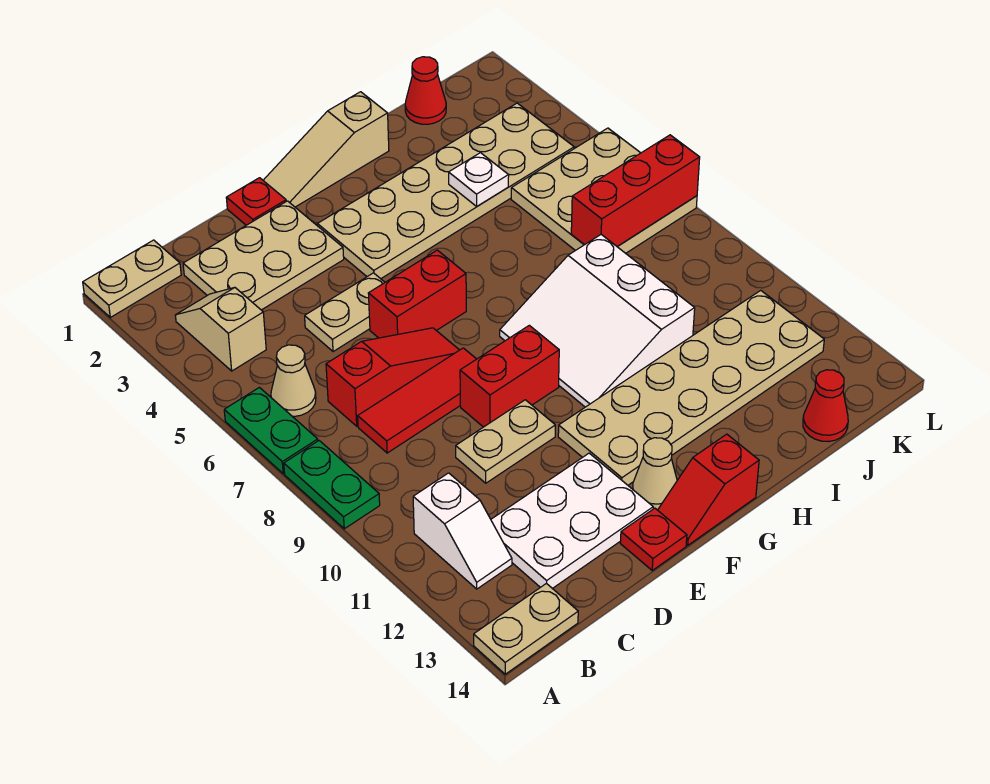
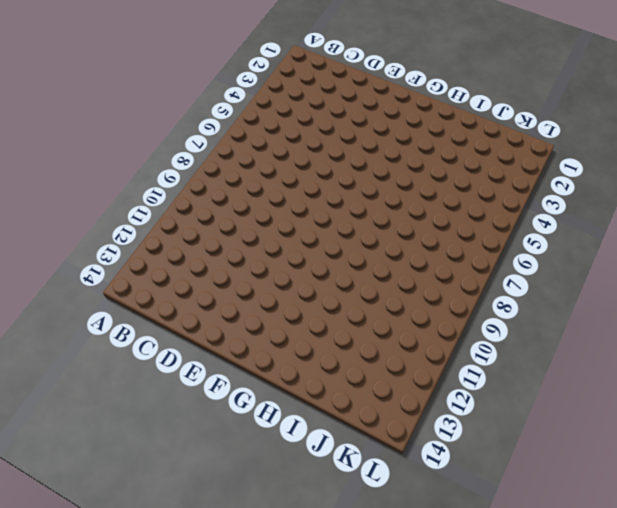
none -> tan plate A1:B1 level 1
none -> green plate A6:A7 level 1
none -> green plate A8:A9 level 1

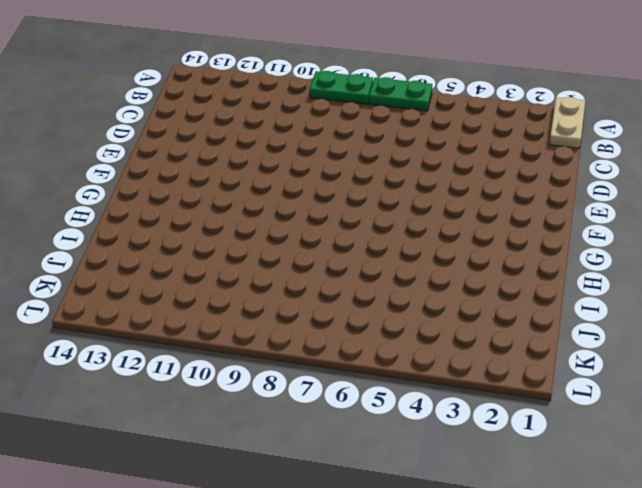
none -> tan plate A14:B14 level 1
none -> tan slope B3:B4 level 1 top 4
none -> tan cone B6 level 1

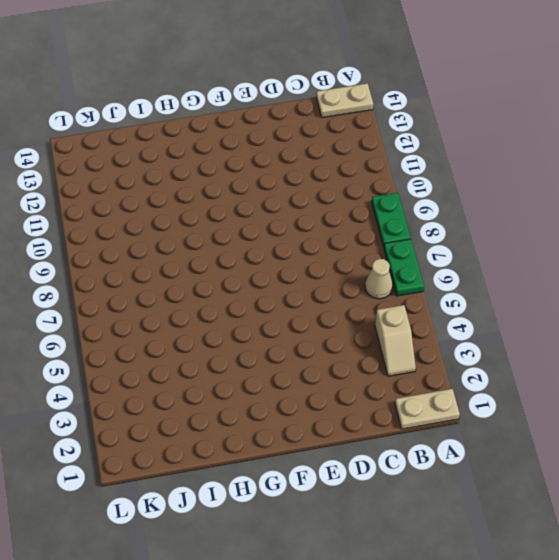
none -> white slope B11:B12 level 1 top 11
none -> tan plate C2:E3 level 1
none -> red slope C7:E7 level 1 top C

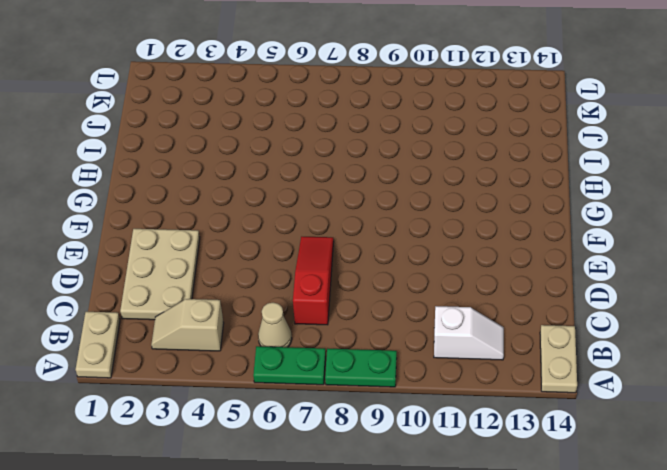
none -> red tile C8:E8 level 1
none -> white plate C12:E13 level 1
none -> tan plate D5:E5 level 1

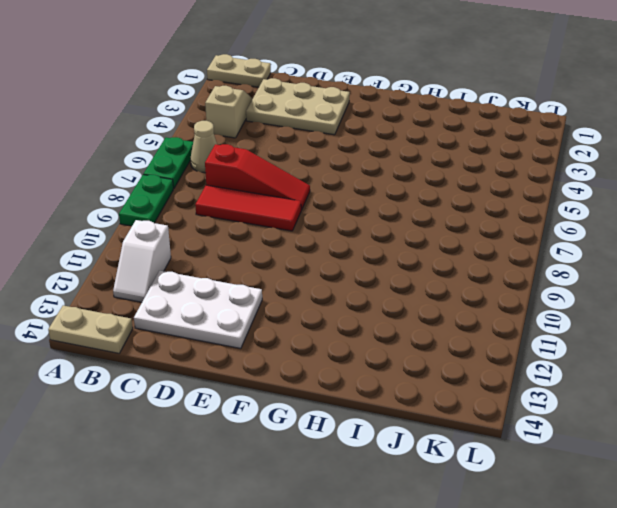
none -> tan plate D5:E5 level 1
none -> tan plate D10:E10 level 1
none -> red plate E1 level 1

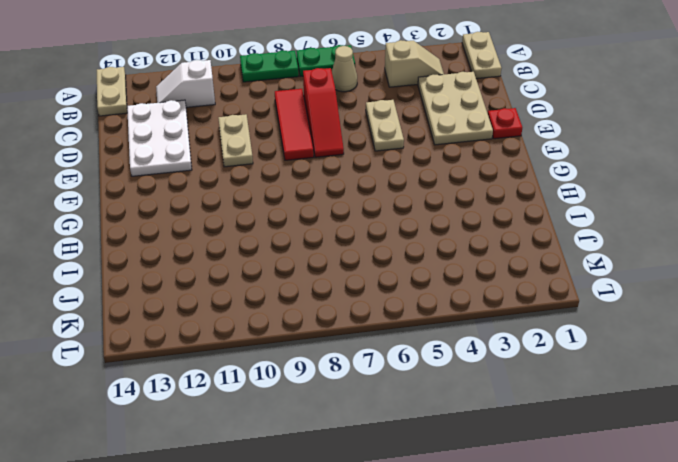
none -> red brick E6:F6 level 1
none -> red brick E9:F9 level 1
none -> red plate E14 level 1

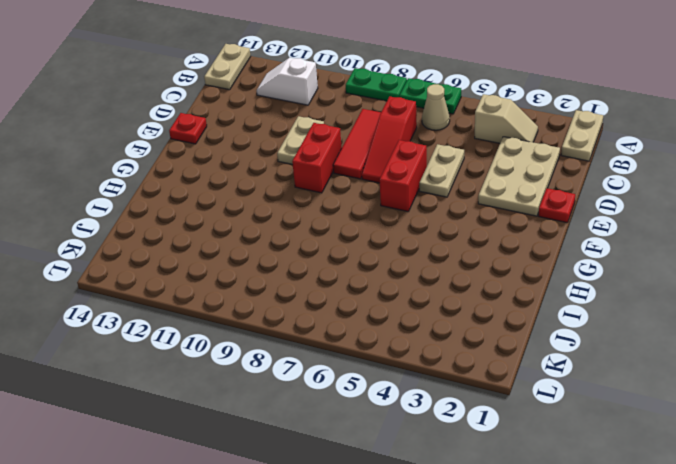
none -> white plate C12:E13 level 1
none -> tan slope F1:H1 level 1 top H
none -> tan plate F3:K4 level 1

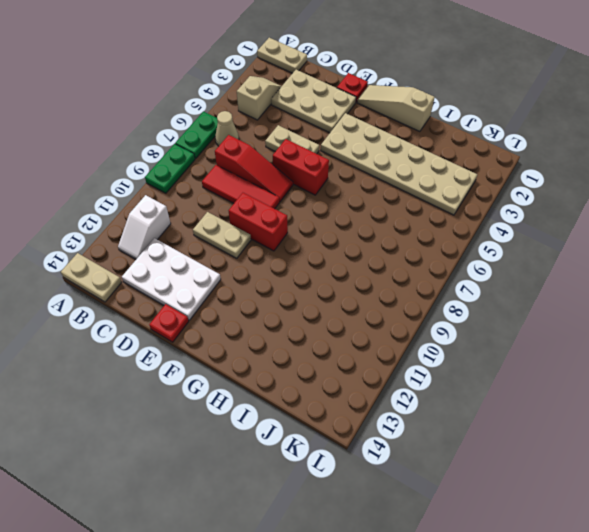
none -> tan plate F11:K12 level 1
none -> tan cone F13 level 1
none -> red slope F14:G14 level 1 top G

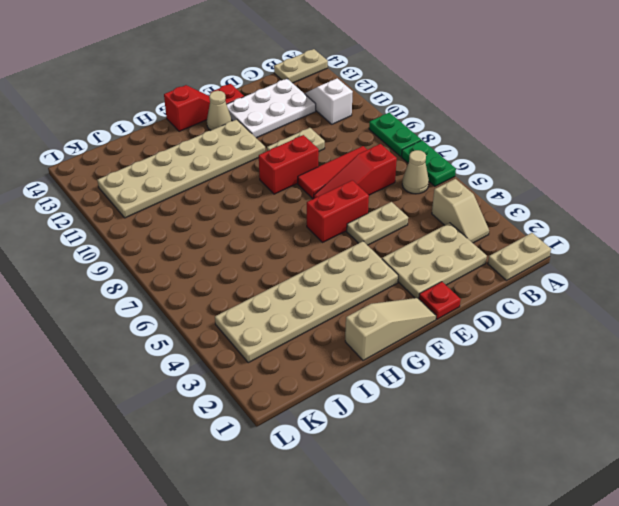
none -> white slope G8:I10 level 1 top I
none -> red cone J1 level 1
none -> tan plate J5:L7 level 1

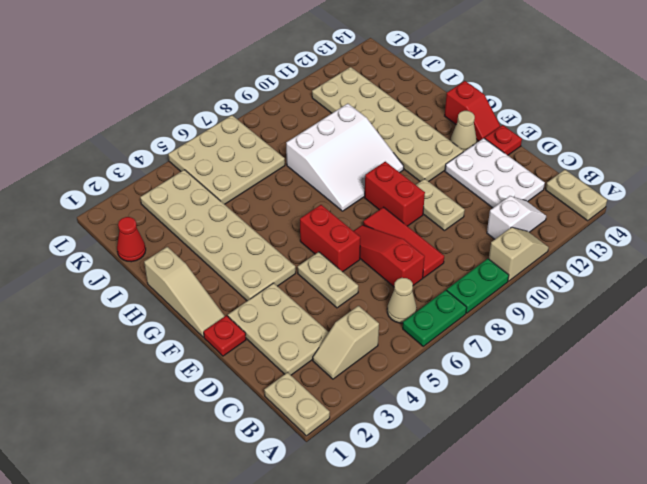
tan slope A10:A11 level 1 top 10 -> none
none -> red cone J14 level 1
none -> white plate I4 level 2
none -> red brick J7:L7 level 2

